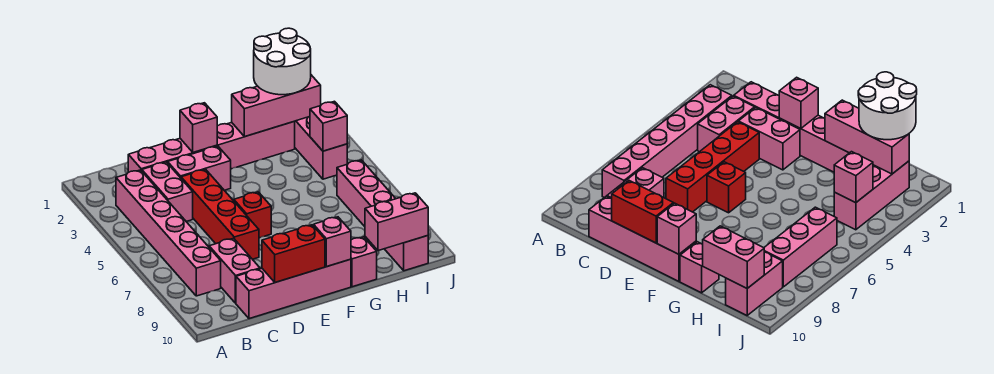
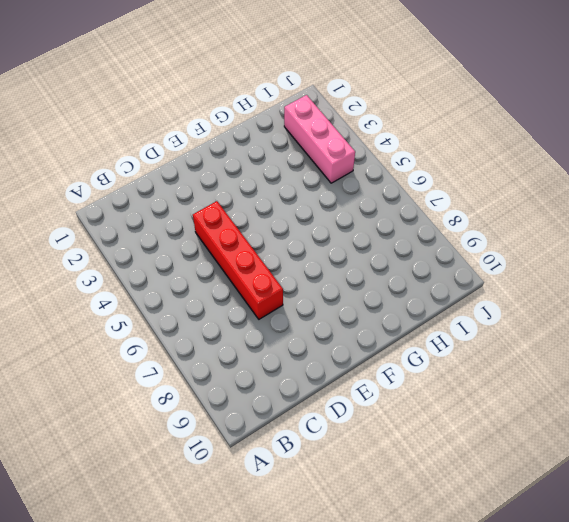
none -> pink brick B3:B8 level 1
none -> pink brick C2:H2 level 1
none -> pink brick C3:C4 level 1

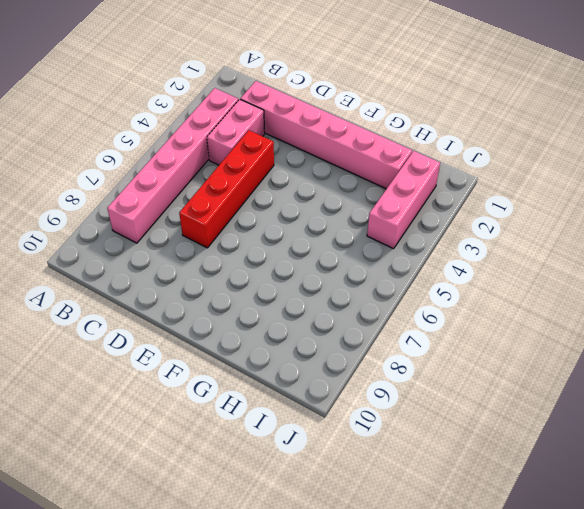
none -> pink brick C8:C9 level 1
none -> pink brick C10:F10 level 1
none -> pink brick D3:E3 level 1

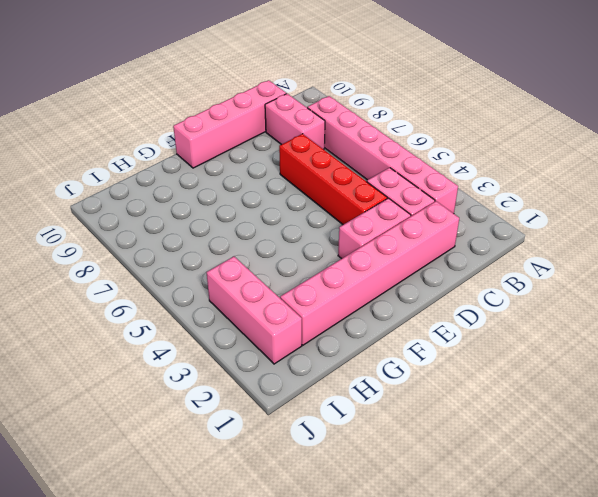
none -> red brick E6 level 1
none -> pink brick G10 level 1
none -> pink brick I6:I8 level 1

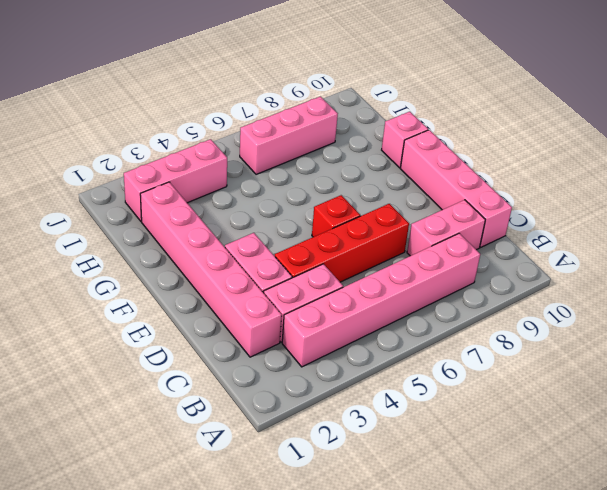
none -> pink brick I9:I10 level 1
none -> red brick D10:E10 level 2
none -> pink brick E2 level 2

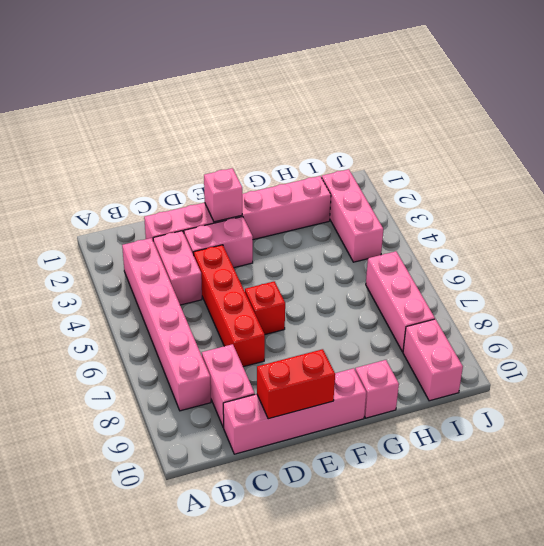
none -> pink brick F10 level 2
none -> pink brick G2:I2 level 2
none -> pink brick H10:I10 level 2

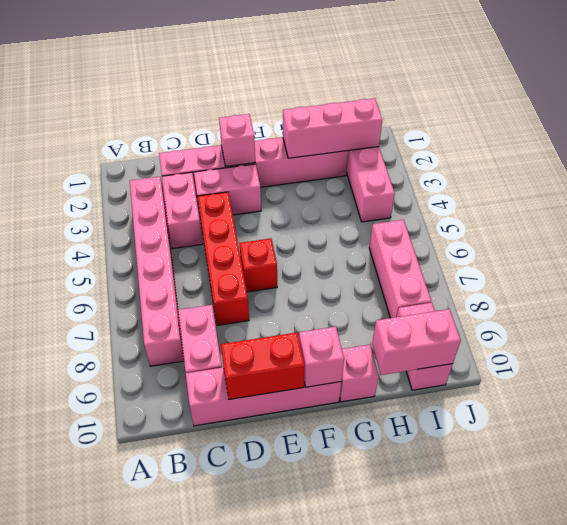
none -> pink brick I4 level 2
none -> white round brick H1:I2 level 3

